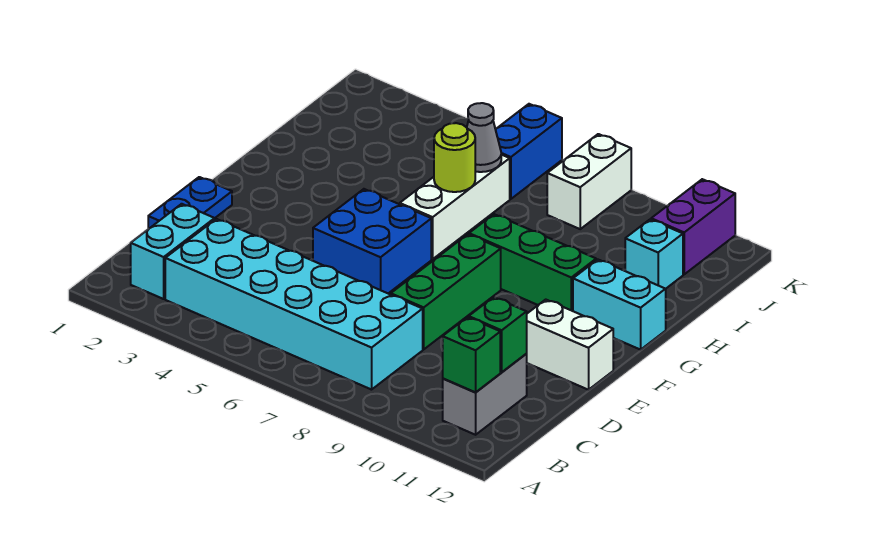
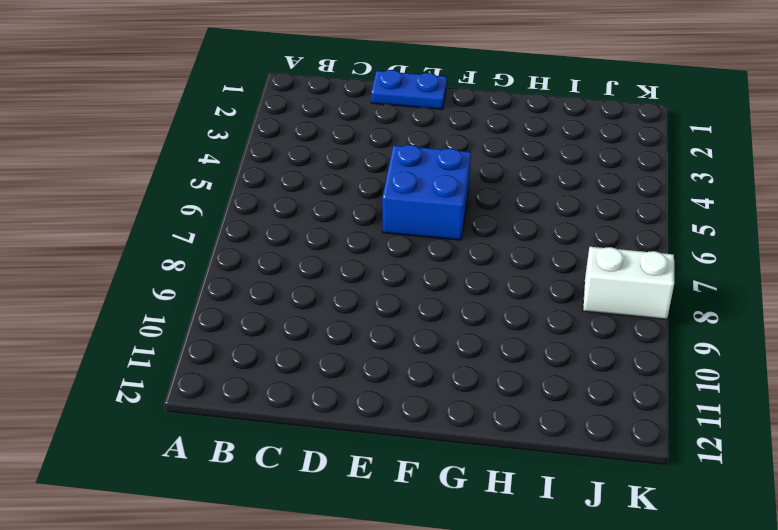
none -> cyan brick B2:C2 level 1
none -> cyan brick B3:C8 level 1
none -> grey brick B11:C11 level 1

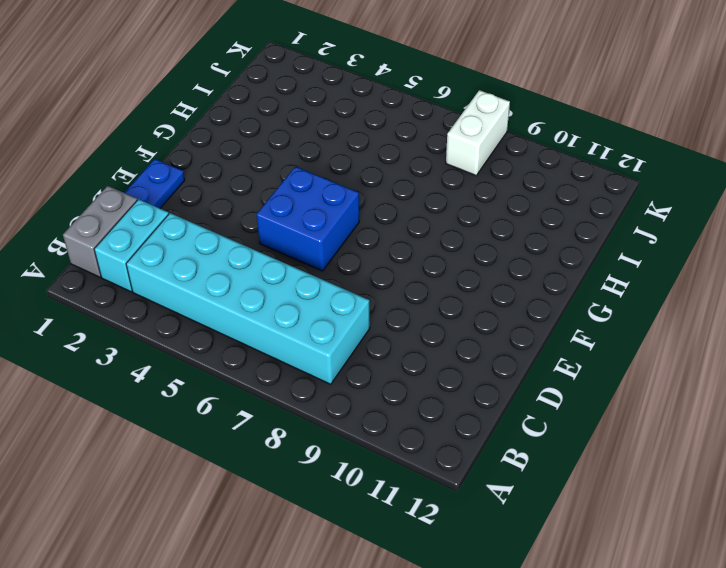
grey brick B1:C1 level 1 -> grey brick B11:C11 level 1
none -> green brick D8:F8 level 1
none -> white brick E11:E12 level 1
none -> white brick G6:I6 level 1

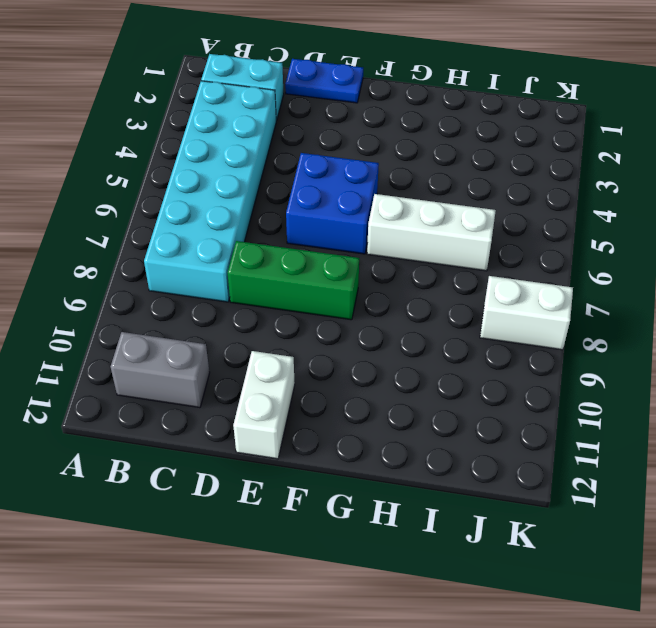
none -> green brick G8:G10 level 1
none -> cyan brick G11:G12 level 1
none -> cyan brick I11 level 1

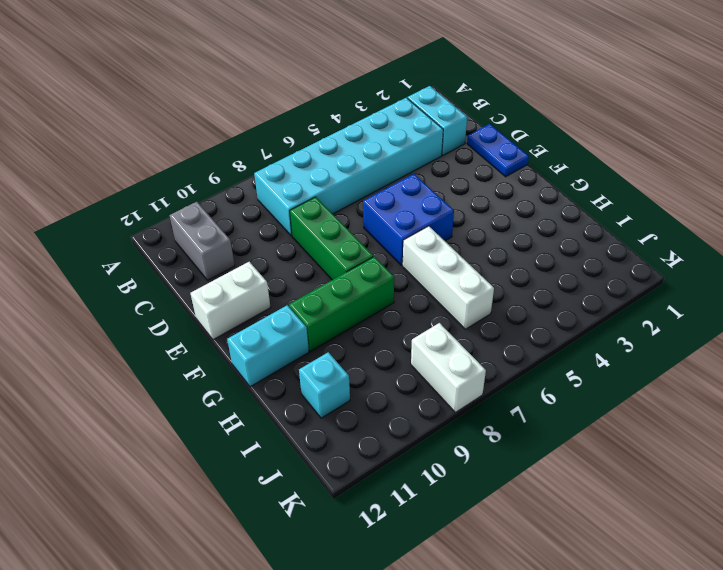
none -> blue brick J6:K6 level 1
none -> purple brick J11:K11 level 1
none -> green brick B11 level 2

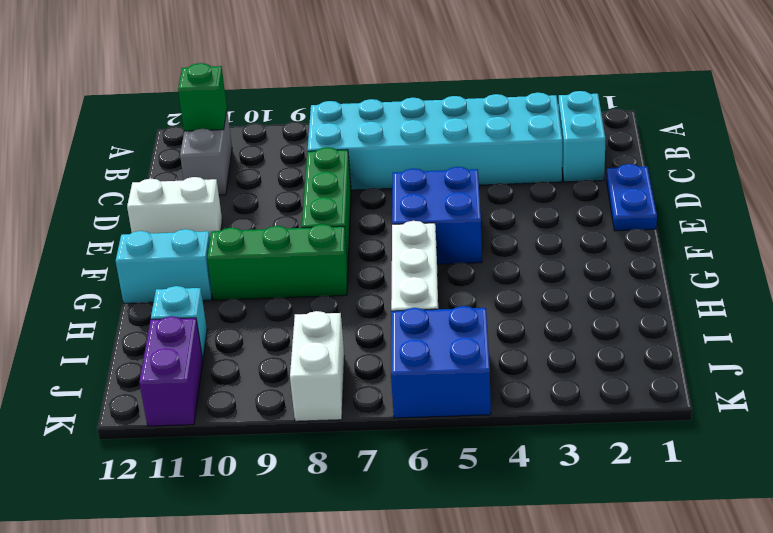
blue brick J5:K6 level 1 -> blue brick J6:K6 level 1
none -> green brick C11 level 2
none -> lime round brick H6 level 2
none -> grey cone I6 level 2

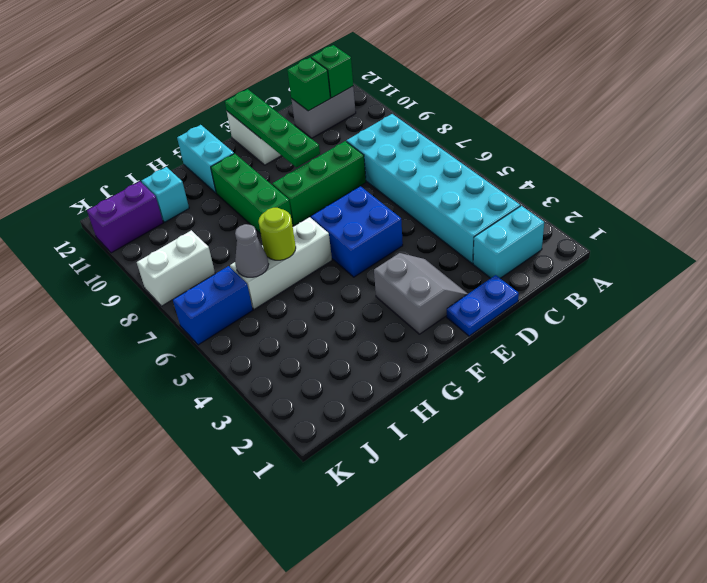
grey slope E2:F3 level 1 top F -> none
green plate E9:E12 level 2 -> none

